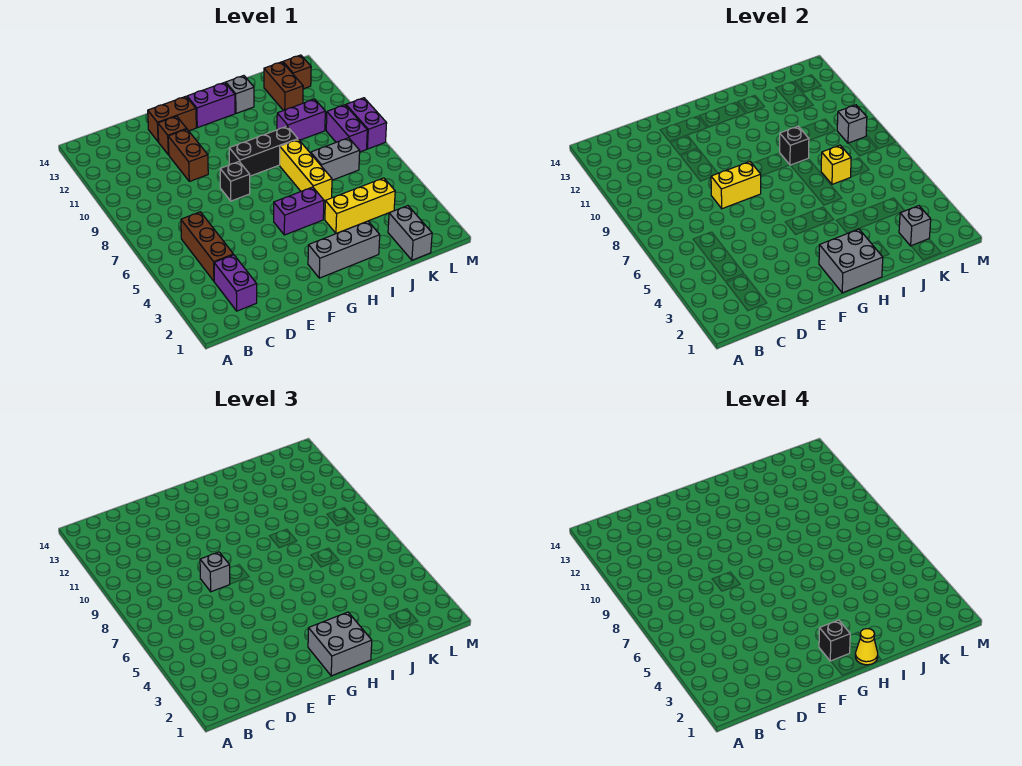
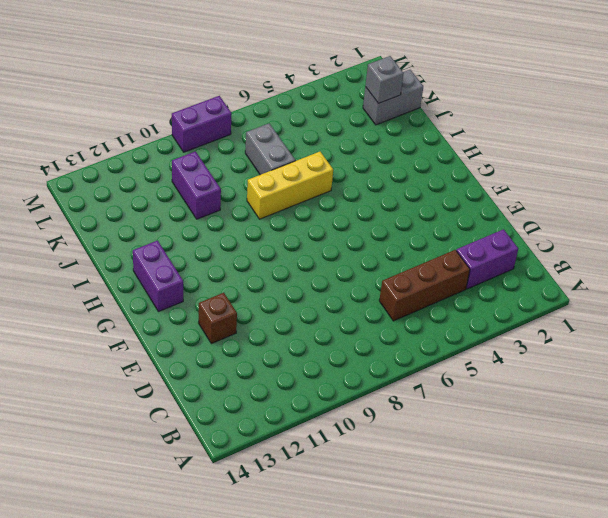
none -> brown brick E10:E11 level 1
none -> brown brick E13:F13 level 1
none -> black brick F8 level 1
none -> grey brick G2:I2 level 1

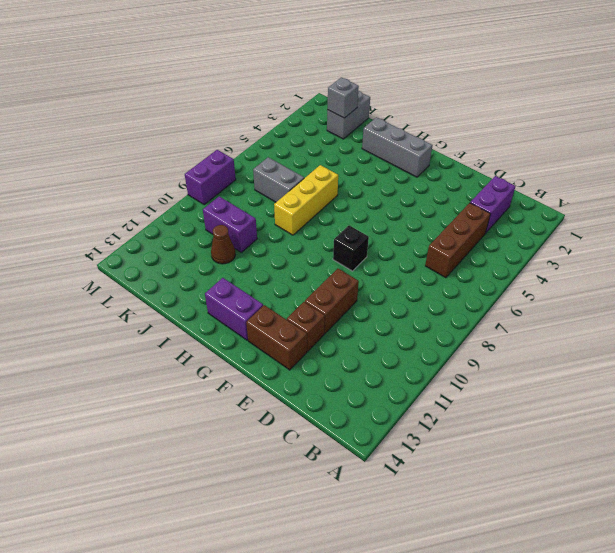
brown cone J11 level 1 -> none
none -> purple brick G5:H5 level 1
none -> black brick G9:I9 level 1
none -> yellow brick I4:K4 level 1
none -> grey brick I13 level 1

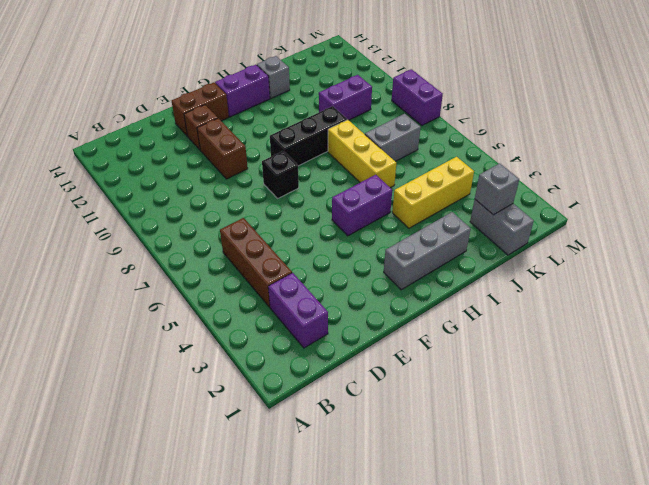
none -> brown brick K12:K13 level 1
none -> purple brick L8:L9 level 1
none -> brown brick L13 level 1
none -> yellow brick E8:F8 level 2

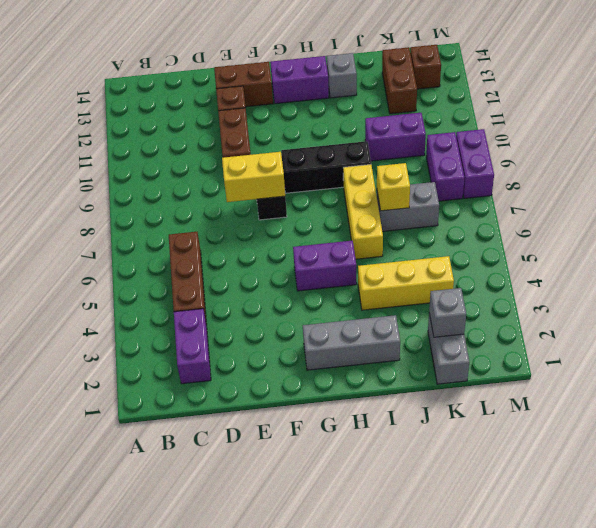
none -> grey brick G1:H2 level 2
none -> black brick I9 level 2
none -> grey brick L9 level 2
none -> grey brick E8 level 3

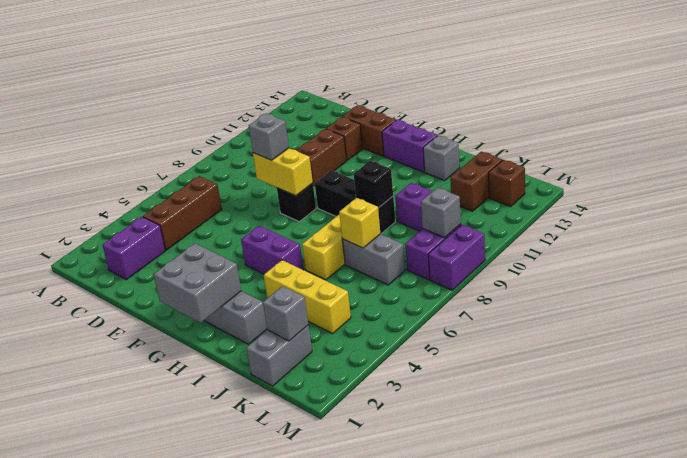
none -> grey brick G1:H2 level 3
none -> black brick G2 level 4
none -> yellow cone H1 level 4

